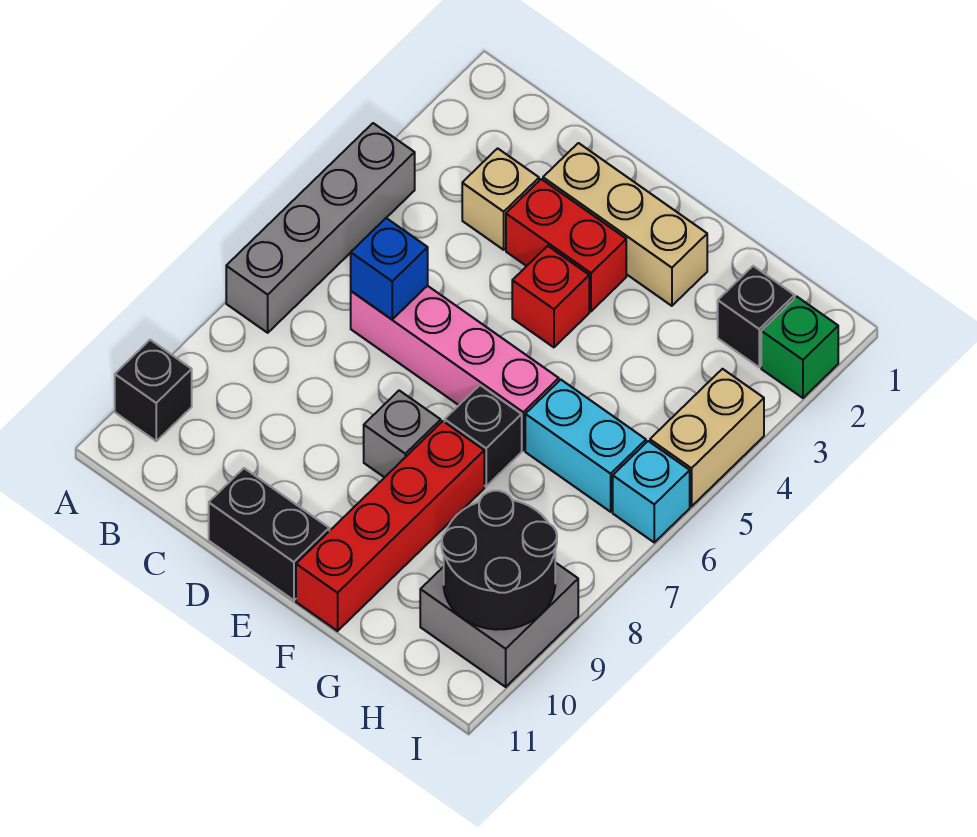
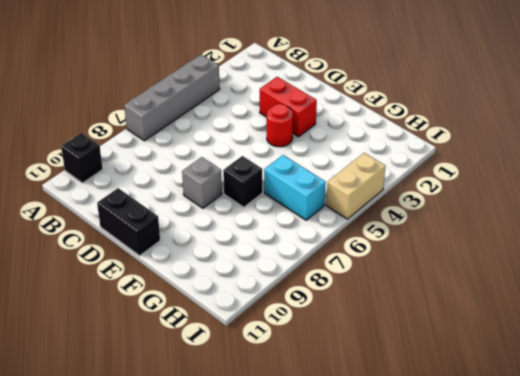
red round brick E4 level 1 -> red brick E4 level 1
none -> tan brick C3 level 1
none -> pink brick C6:F6 level 1
none -> tan brick D2:F2 level 1

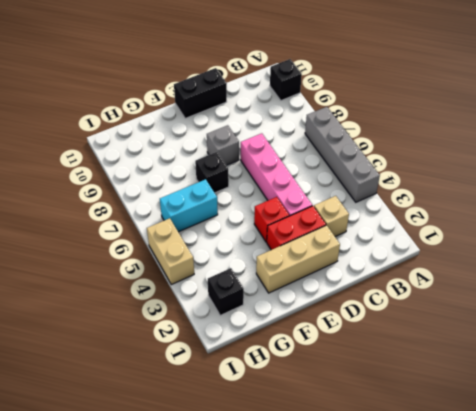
pink brick D4:D7 level 1 -> pink brick C6:F6 level 1
none -> red brick F8:F11 level 1
none -> grey brick H9:I10 level 1
none -> green brick I2 level 1

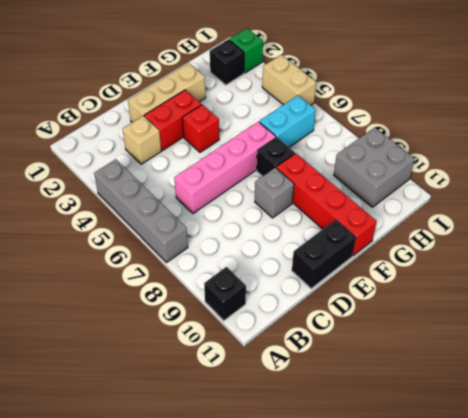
none -> cyan brick I6 level 1
none -> blue brick C6 level 2
none -> black round brick H9:I10 level 2

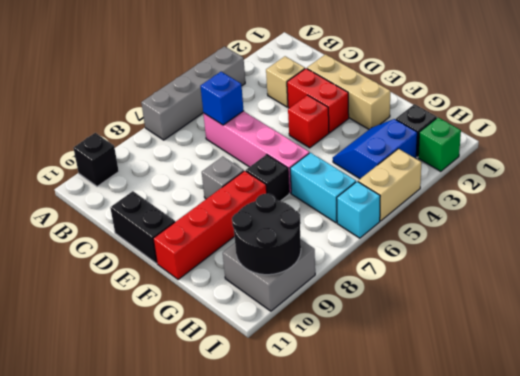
blue slope G3:H4 level 1 top H -> none

